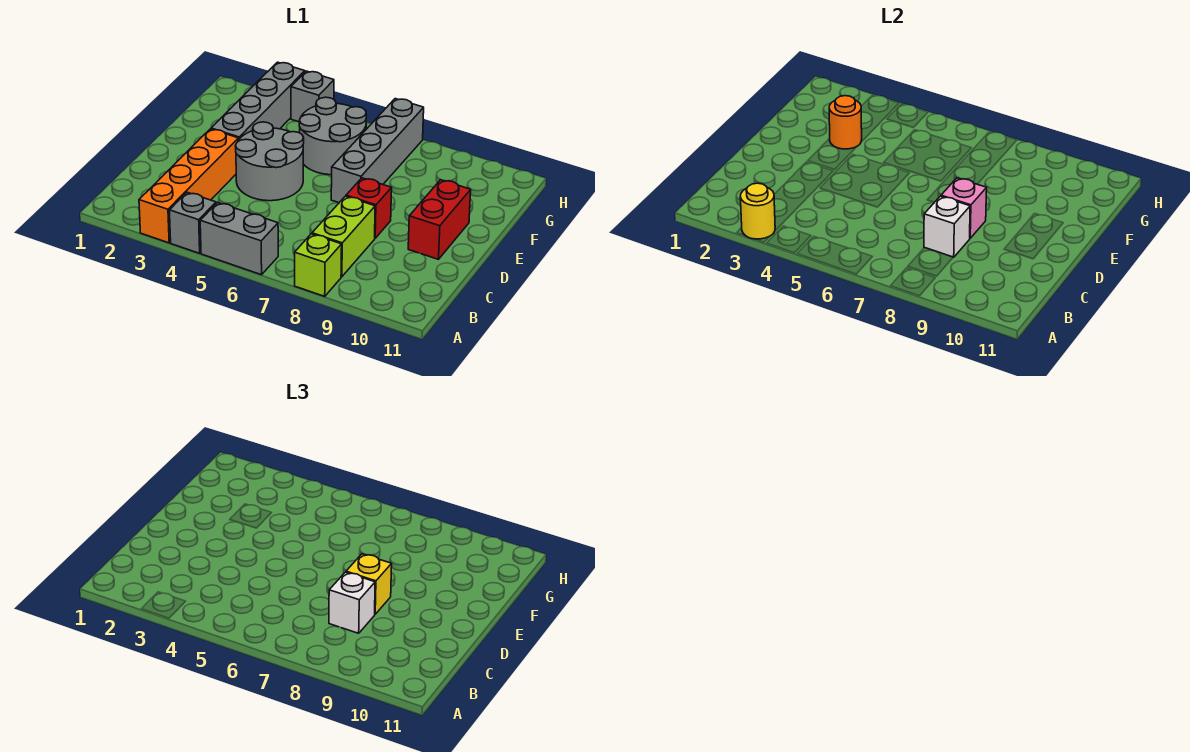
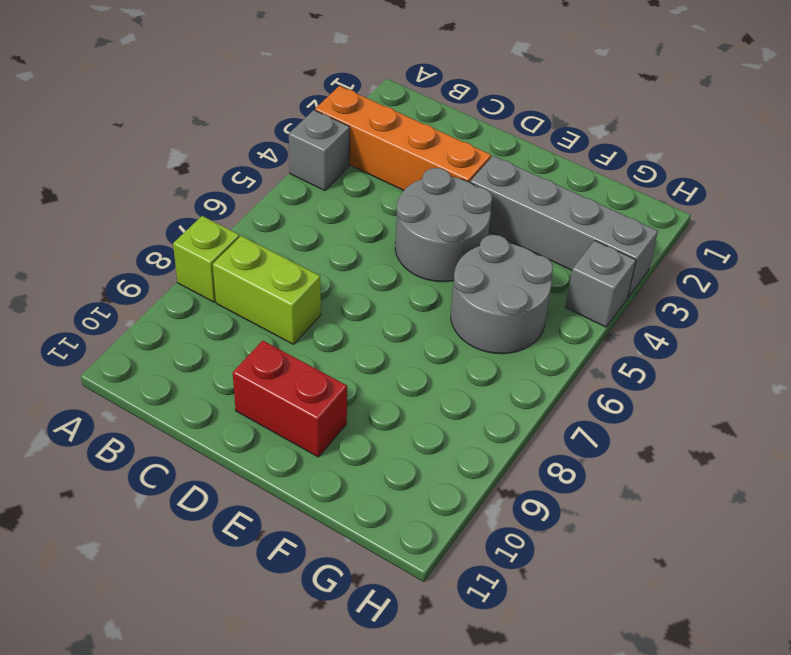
none -> grey brick A5:A6 level 1
none -> red brick D8 level 1
none -> grey brick E7:H7 level 1

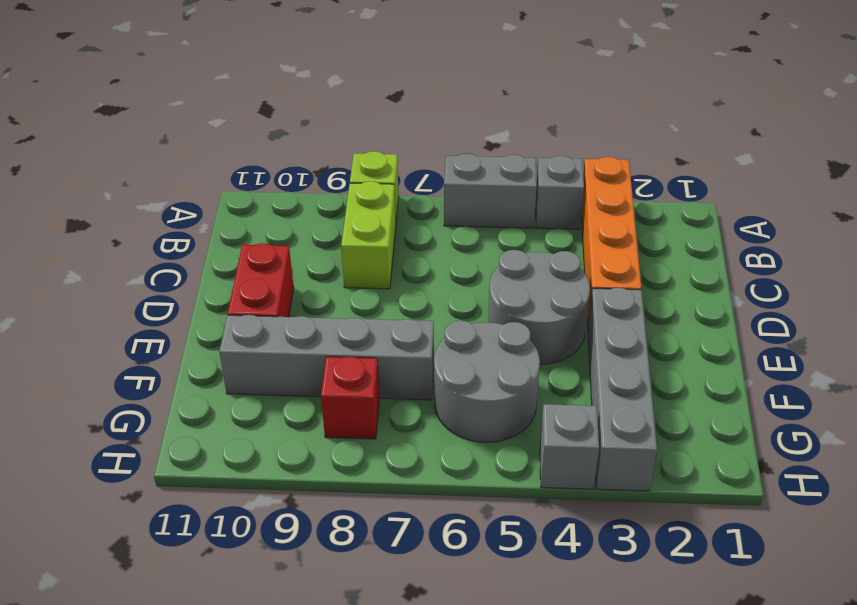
grey brick F7:F10 level 1 -> grey brick E7:H7 level 1
red brick G8 level 1 -> red brick D8 level 1
none -> yellow round brick A3 level 2
none -> white brick C8 level 2
none -> pink brick D8 level 2

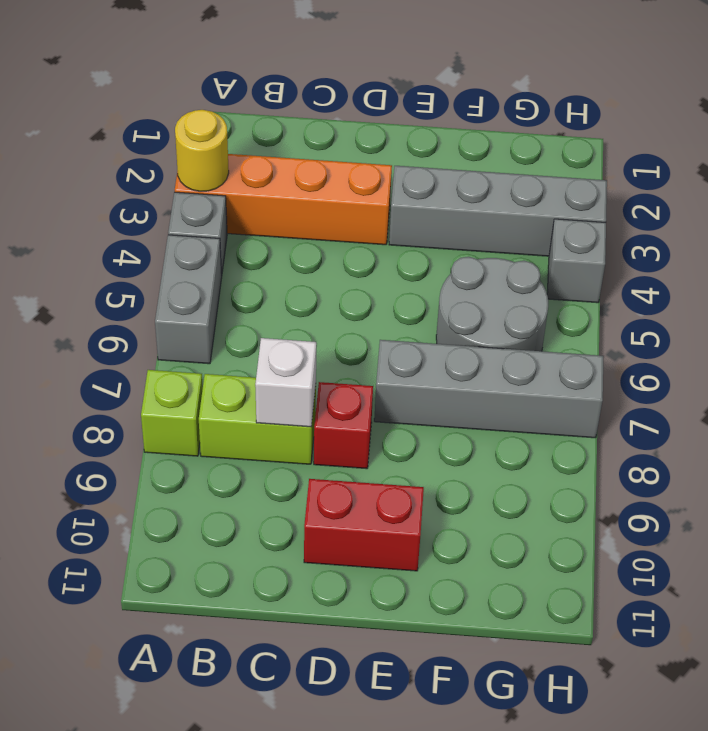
none -> grey round brick D4:E5 level 1
none -> pink brick D8 level 2
none -> orange round brick F3 level 2

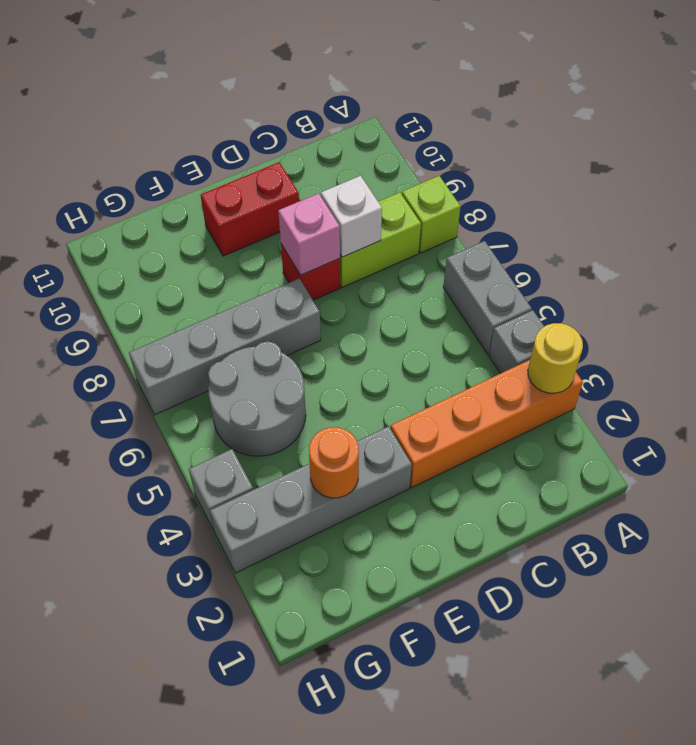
none -> grey round brick D4:E5 level 1
none -> white brick C8 level 3
none -> yellow brick D8 level 3

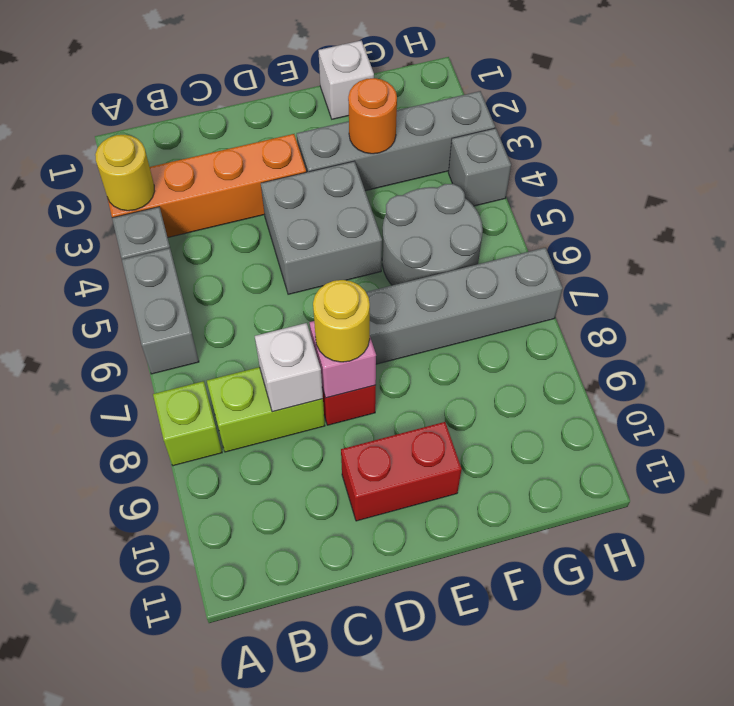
grey brick D4:E5 level 1 -> grey round brick D4:E5 level 1
yellow round brick D8 level 3 -> yellow brick D8 level 3
white brick F1 level 1 -> white brick C8 level 3

